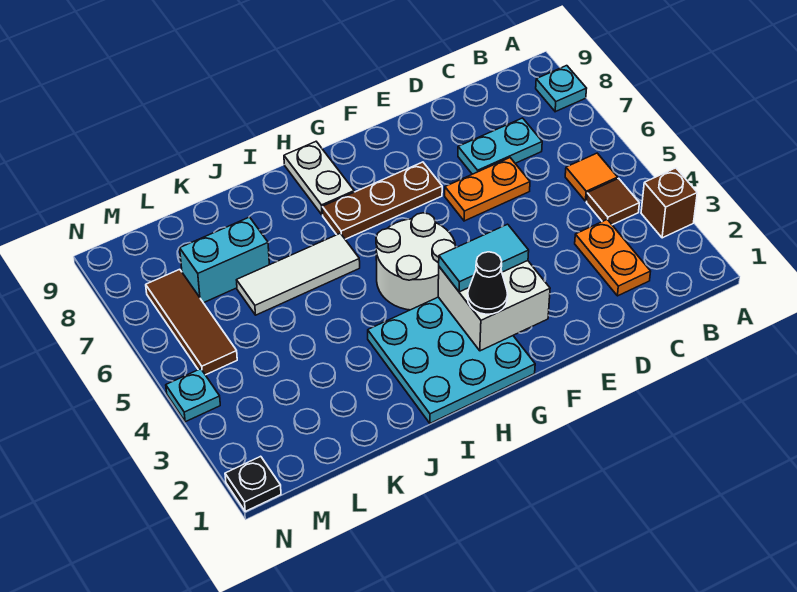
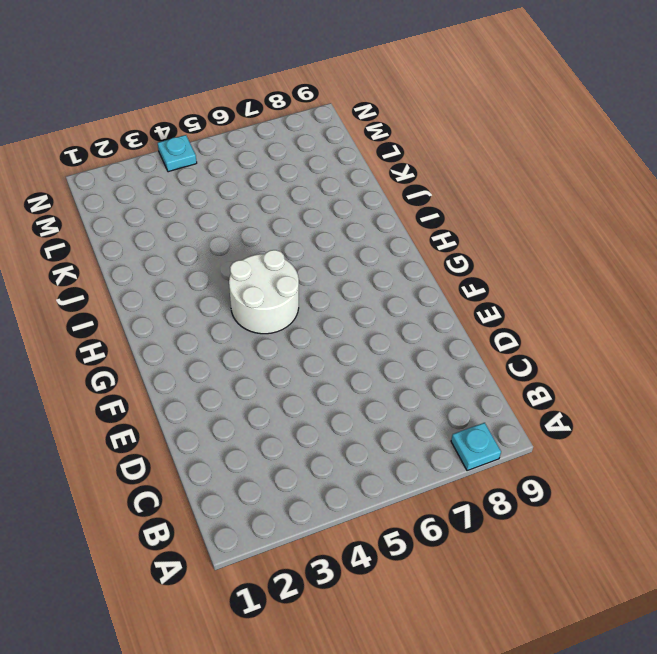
none -> brown brick A3 level 1
none -> brown tile B4 level 1
none -> orange tile B5 level 1

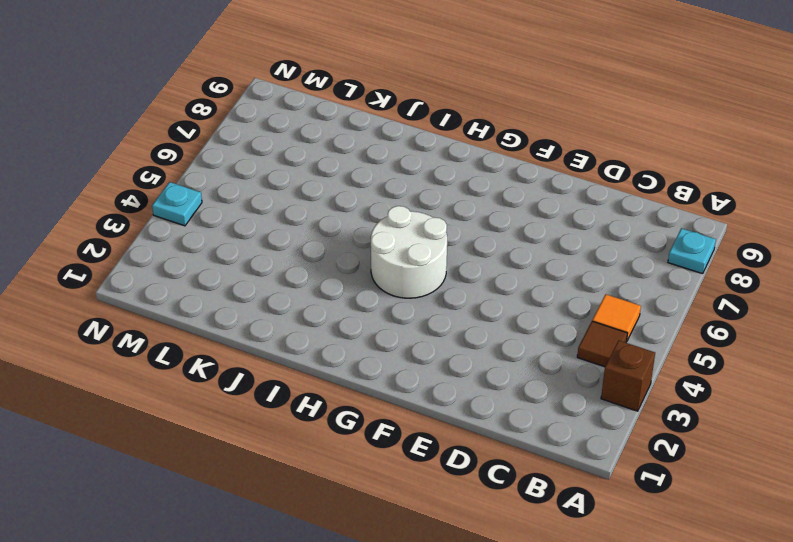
none -> orange plate C2:C3 level 1
none -> cyan plate C7:D7 level 1
none -> orange plate D6:E6 level 1

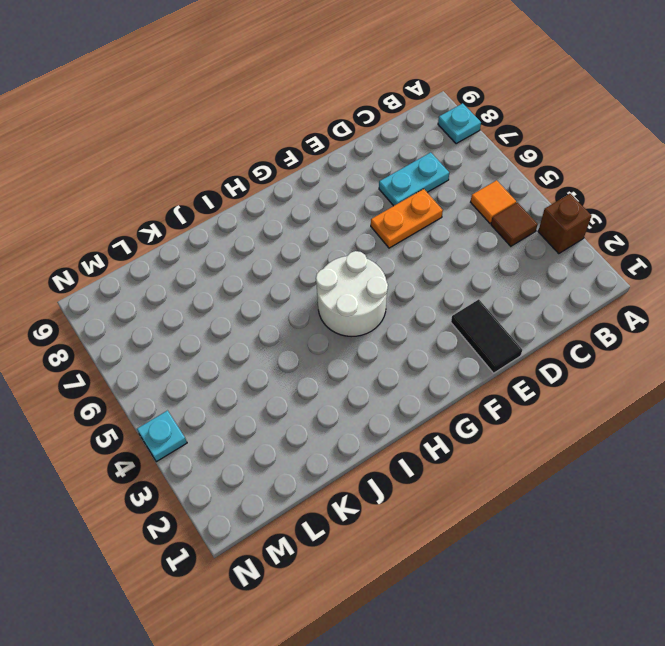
black tile E1:E2 level 1 -> none
none -> orange plate C2:C3 level 1
none -> brown plate F7:H7 level 1
none -> cyan plate G1:I3 level 1

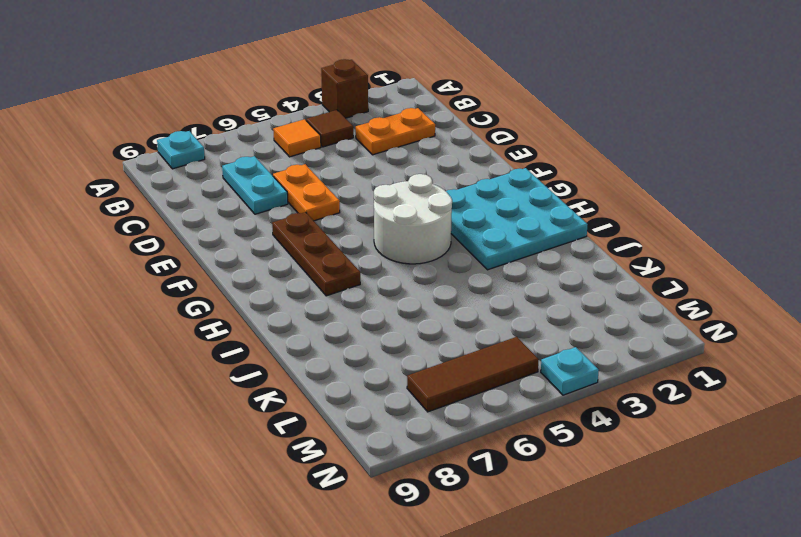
none -> white plate H8:H9 level 1
none -> white tile I6:K6 level 1
none -> cyan brick K7:L7 level 1

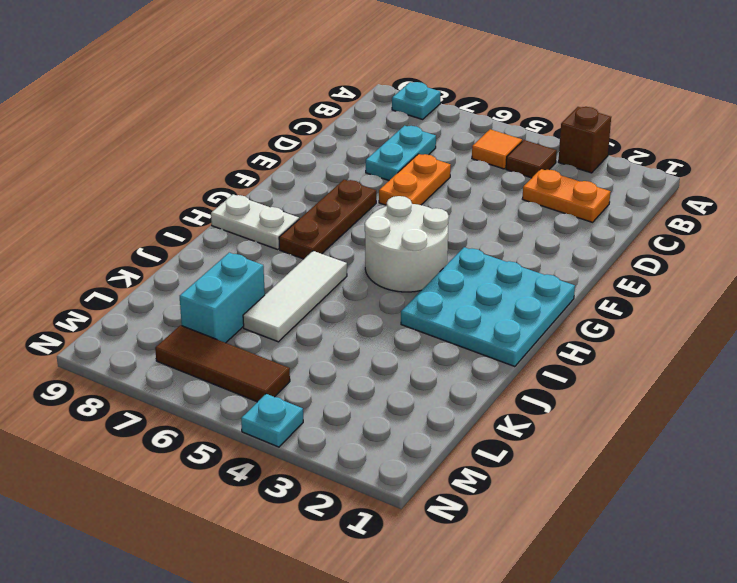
none -> black plate N1 level 1
none -> white brick F2:G3 level 2
none -> cyan tile F3:G3 level 3

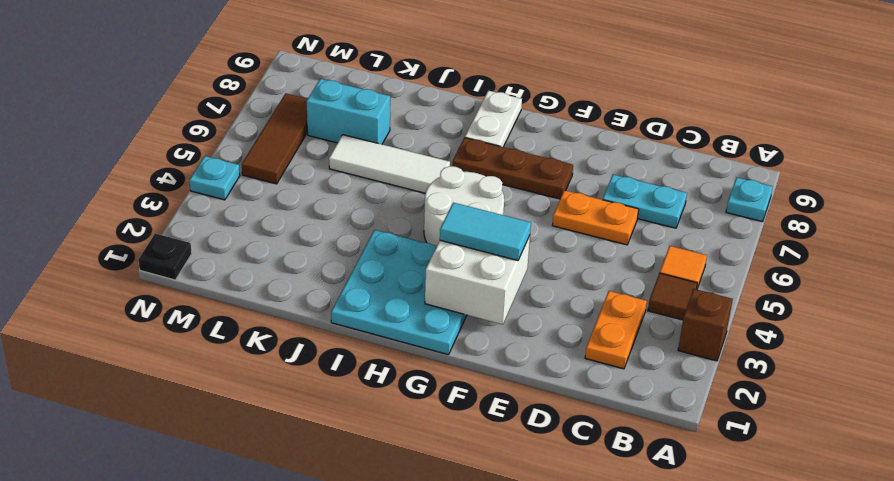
none -> black cone G2 level 3

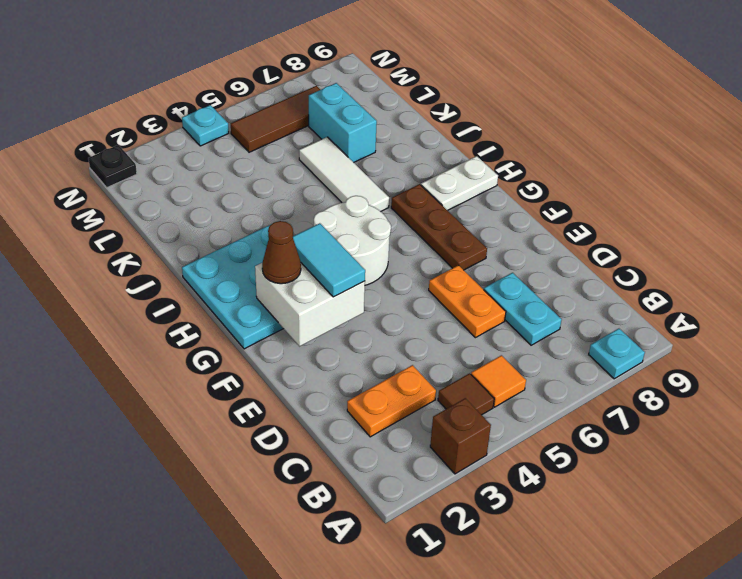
brown cone G2 level 3 -> black cone G2 level 3

